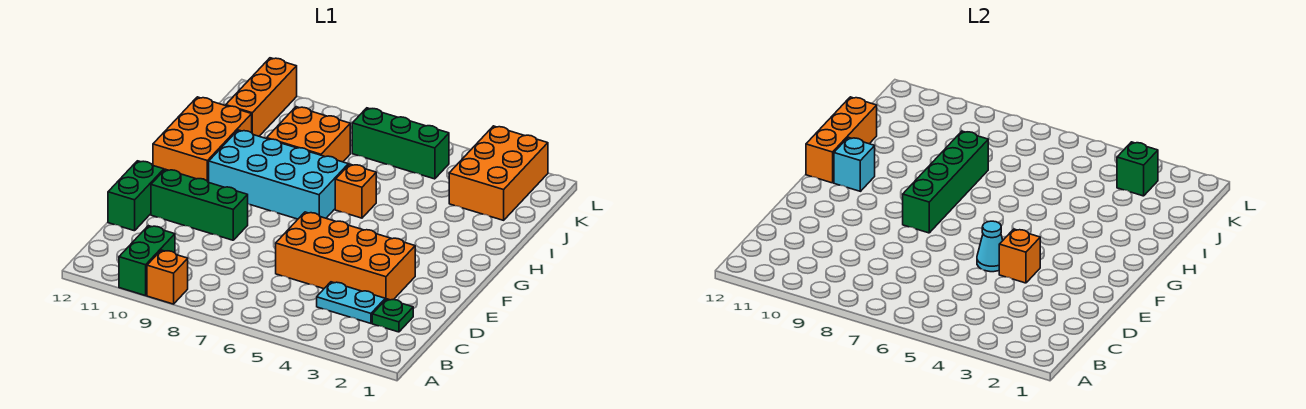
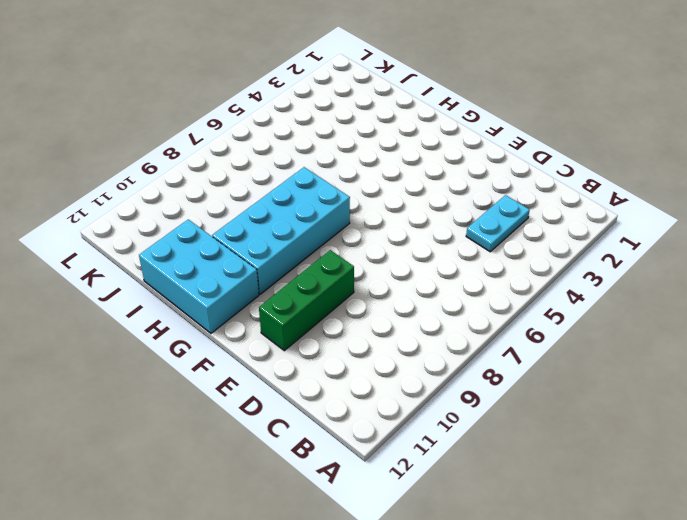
cyan brick G11:I12 level 1 -> orange brick G11:I12 level 1
none -> orange brick A9 level 1
none -> green brick A10:B10 level 1
none -> green plate C2 level 1

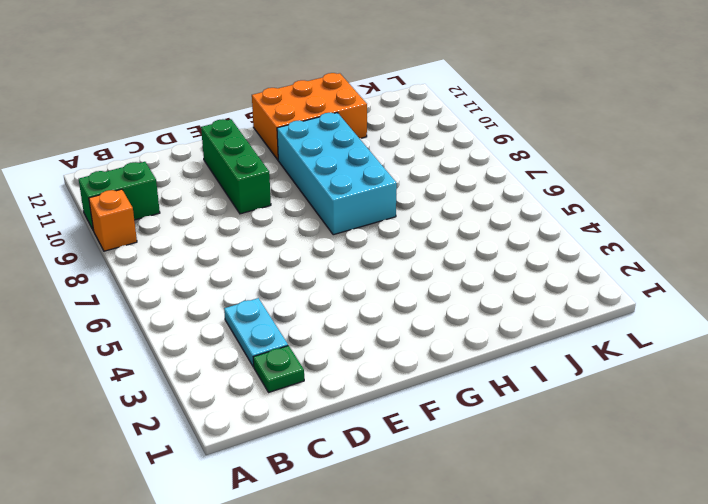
none -> orange brick D3:E6 level 1
none -> green brick D12:E12 level 1
none -> orange brick H6 level 1

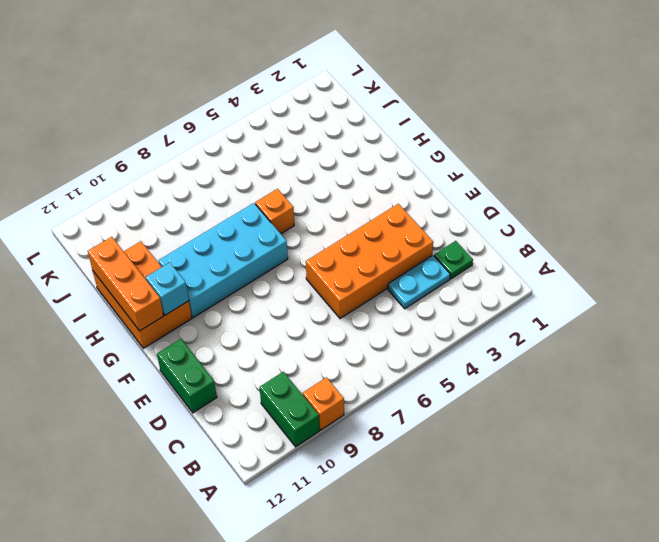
none -> green brick E9:E11 level 1
none -> orange brick I8:J9 level 1
none -> orange brick J2:L3 level 1

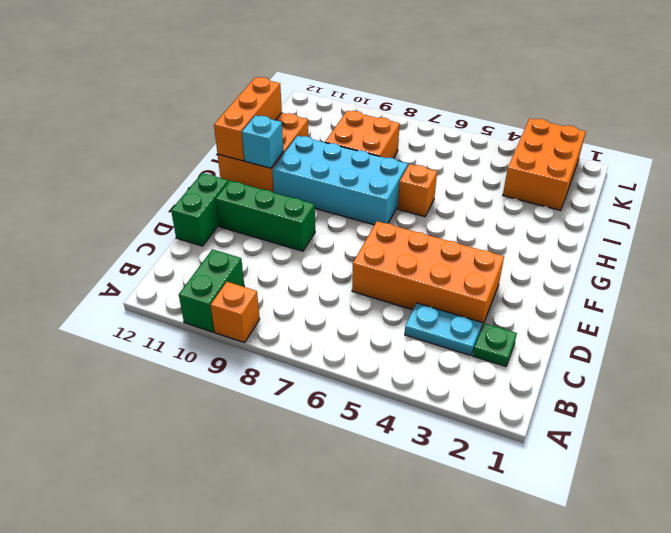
none -> orange brick J11:L11 level 1
none -> green brick K5:K7 level 1
none -> orange brick E4 level 2

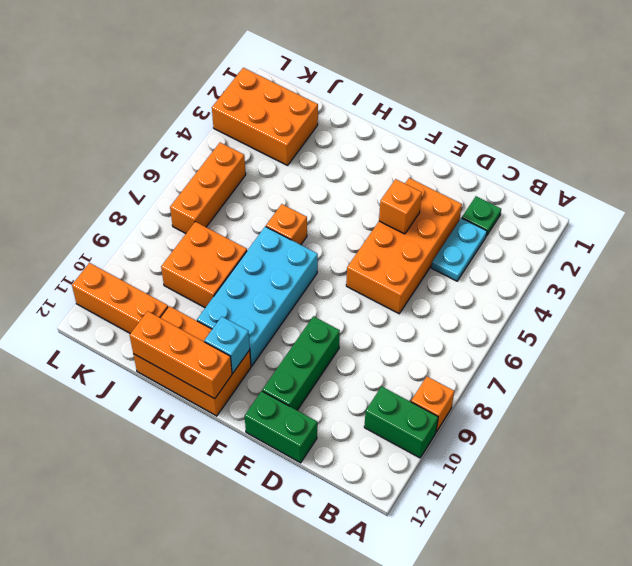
orange brick K5:K7 level 1 -> green brick K5:K7 level 1
none -> cyan cone E5 level 2
none -> green brick F8:I8 level 2
none -> green brick K3 level 2

